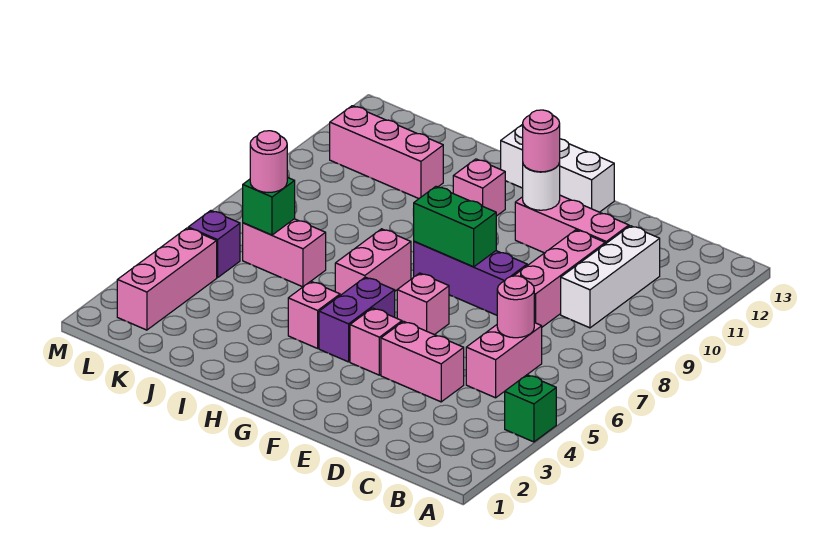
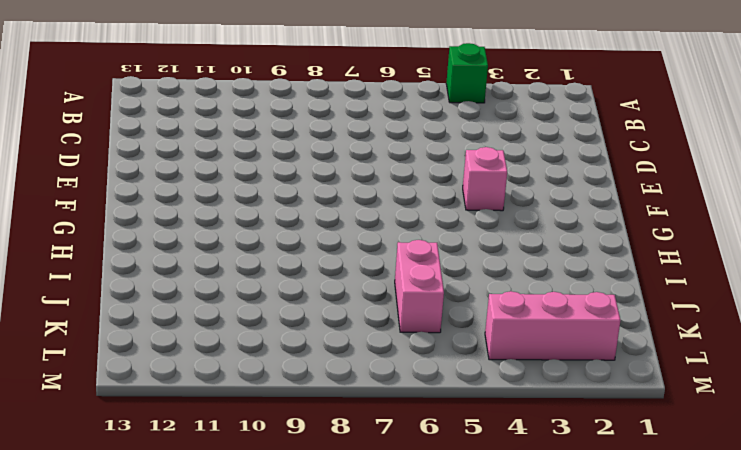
none -> pink brick C5:C6 level 1
none -> white brick C9:C11 level 1
none -> pink brick D4:E4 level 1

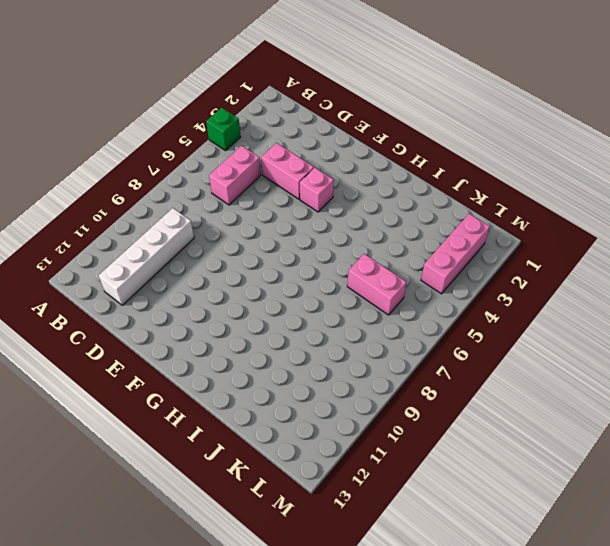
white brick C9:C12 level 1 -> white brick C9:C11 level 1
none -> pink brick D8:D10 level 1
none -> pink brick D11:F11 level 1
none -> purple brick E8:G8 level 1

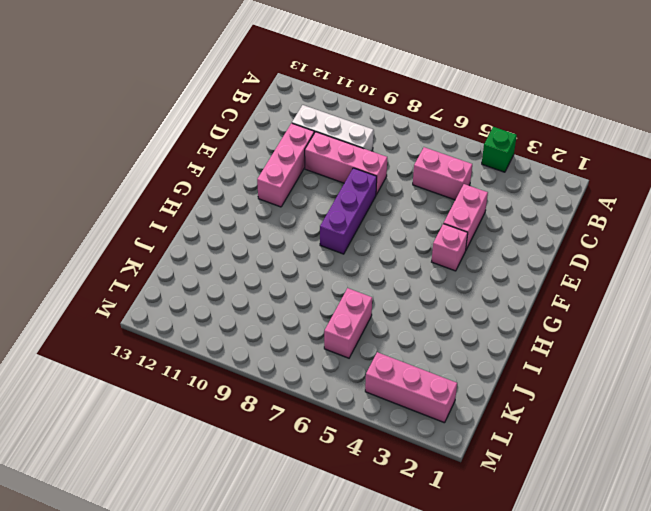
none -> pink brick F6 level 1
none -> white brick F13:H13 level 1
none -> purple brick G4:G5 level 1

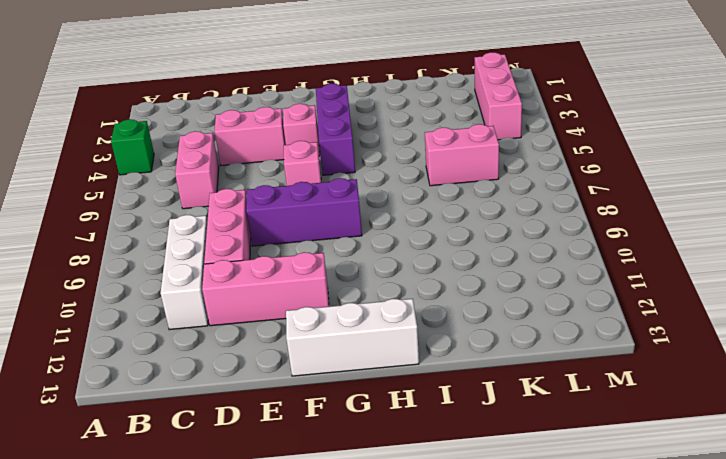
purple brick G3:G5 level 1 -> purple brick G4:G5 level 1
none -> pink brick H4 level 1
none -> pink brick H6:H7 level 1
none -> pink brick H11 level 1

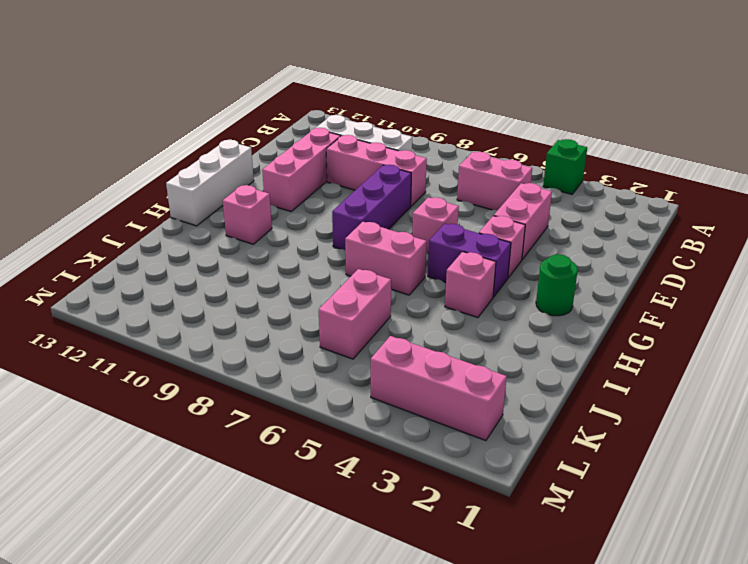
green round brick G2 level 1 -> none
none -> pink brick J11:L11 level 1
none -> purple brick L5 level 1
none -> pink round brick C6 level 2

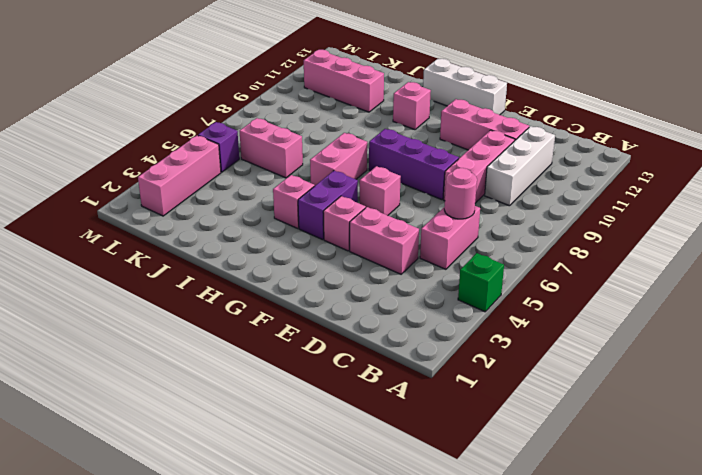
none -> green brick F8:G8 level 2
none -> white round brick F11 level 2
none -> green brick K6 level 2

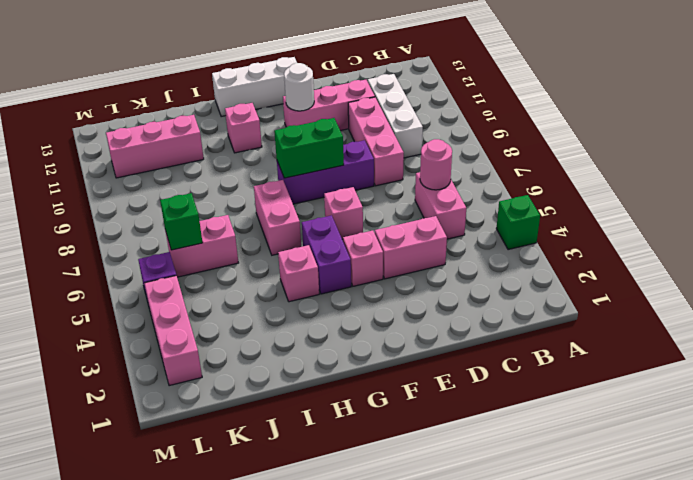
none -> pink round brick F11 level 3
none -> pink round brick K6 level 3

